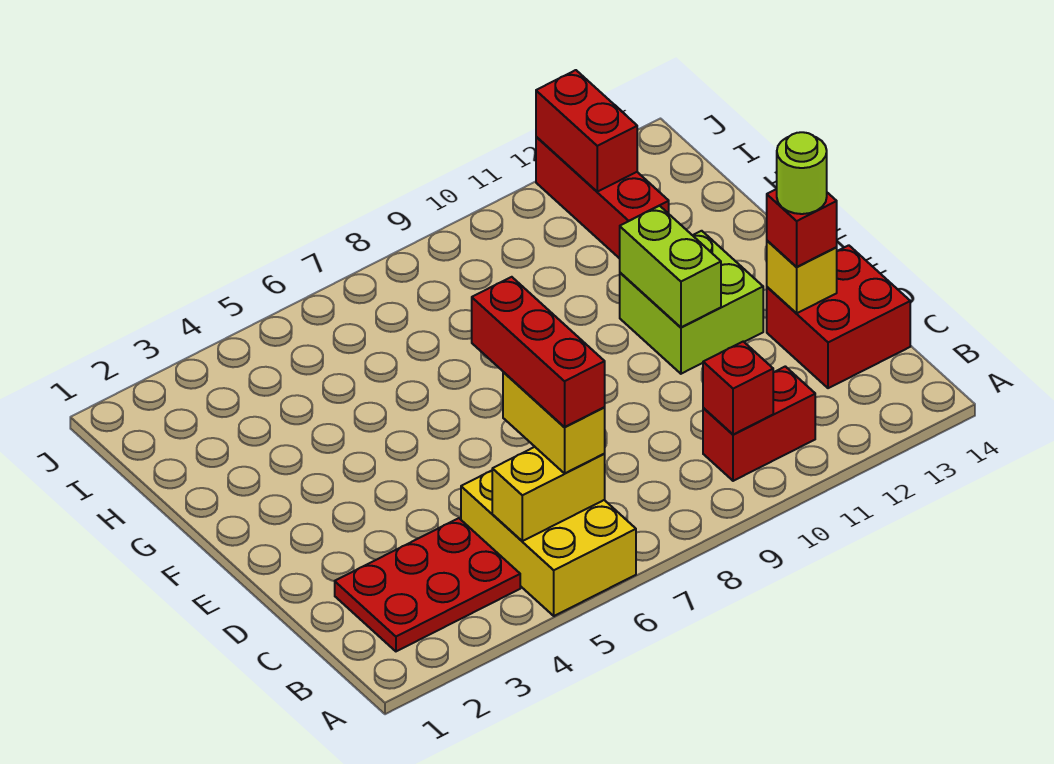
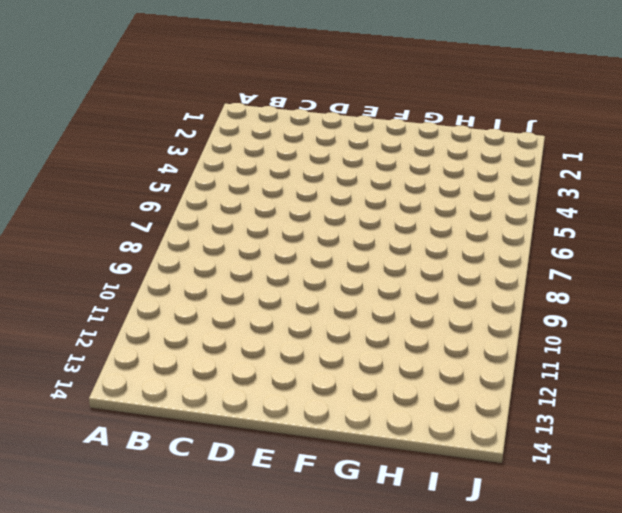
none -> yellow brick A5:C6 level 1
none -> red plate B2:C4 level 1
none -> red brick B10:B11 level 1

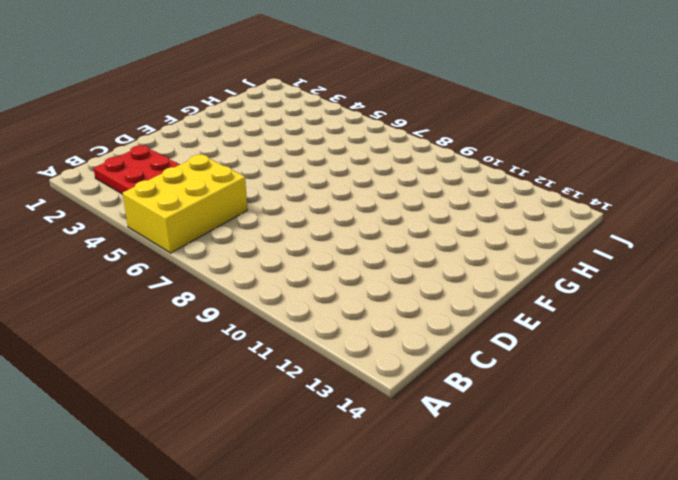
none -> red brick B10:B11 level 1
none -> red brick C13:D14 level 1
none -> lime brick E11:F12 level 1

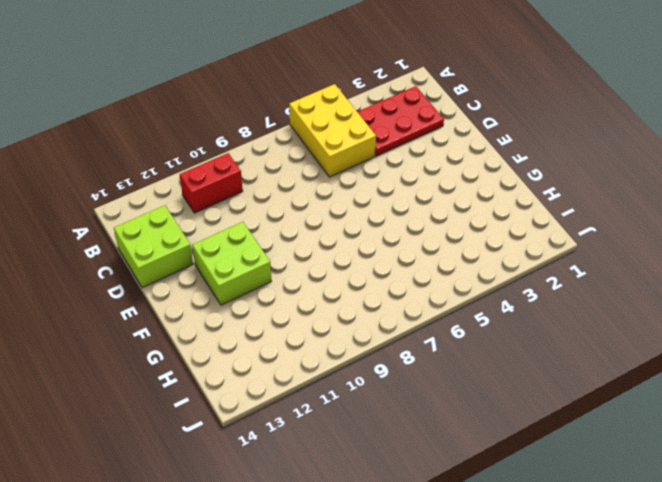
lime brick C13:D14 level 1 -> red brick C13:D14 level 1
none -> red brick H12:J12 level 1
none -> yellow brick B5:B6 level 2
none -> red brick B10 level 2

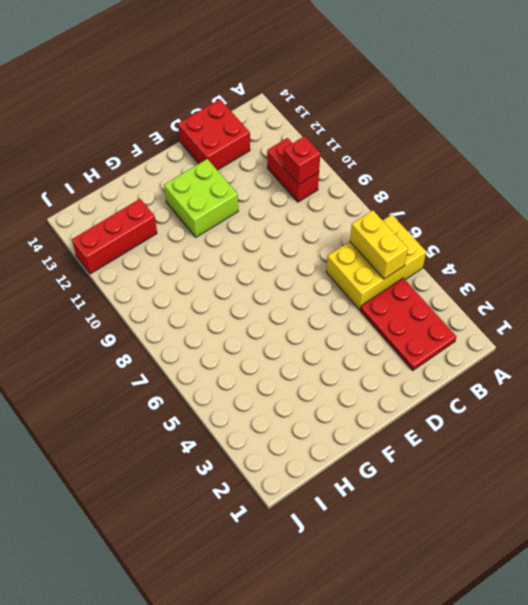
none -> yellow brick D13 level 2
none -> lime brick E11:F11 level 2
none -> red brick I12:J12 level 2

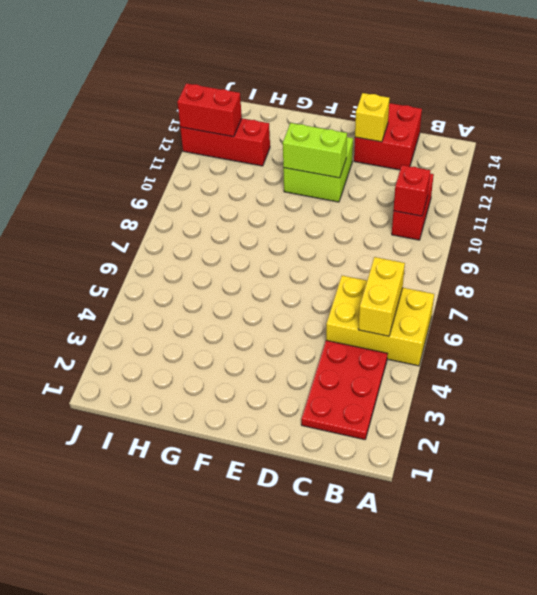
none -> yellow brick B6:C6 level 3
none -> red brick D13 level 3
none -> red brick B6:D6 level 4

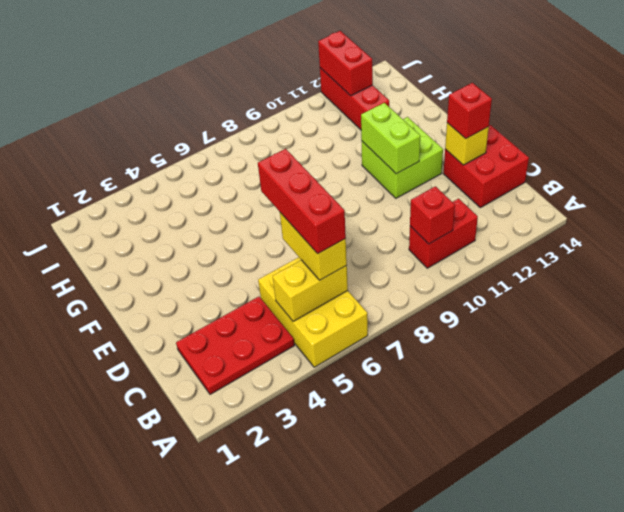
none -> lime round brick D13 level 4

